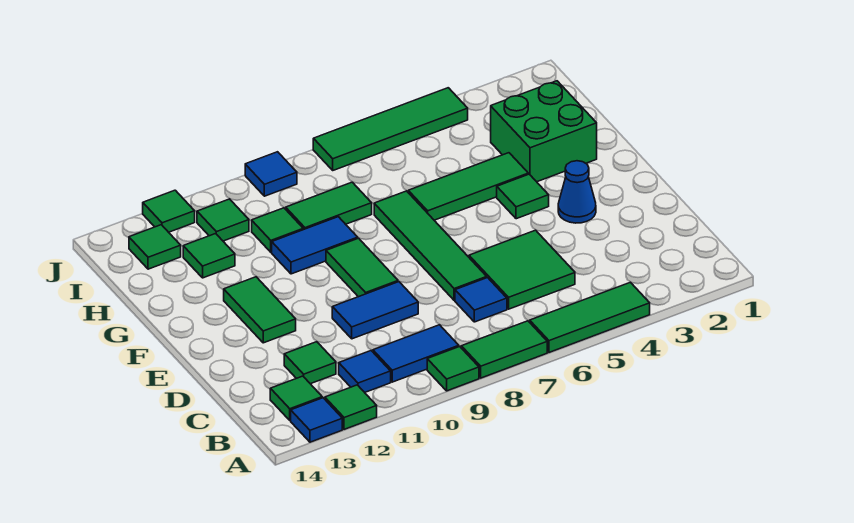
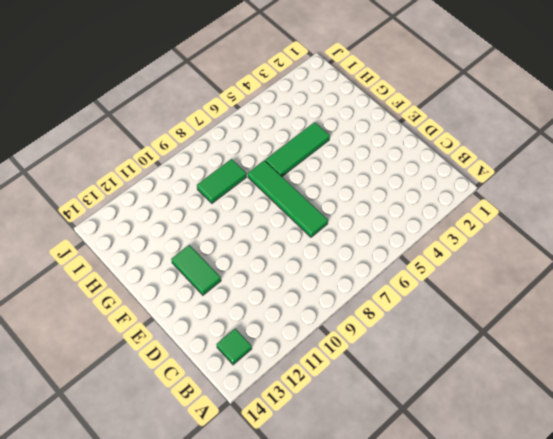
none -> green tile A4:A6 level 1
none -> green tile A7:A8 level 1
none -> green tile A9 level 1

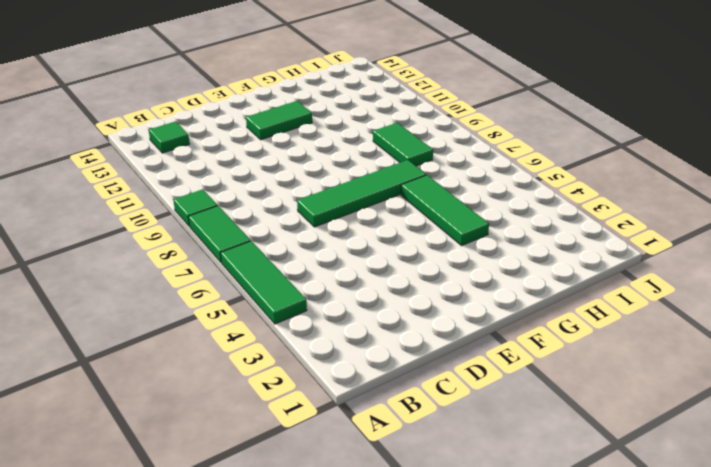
none -> green tile A12 level 1
none -> blue tile A13 level 1
none -> blue tile B9:B10 level 1

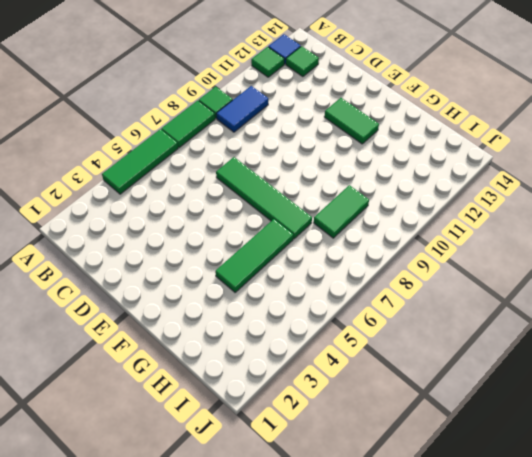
none -> blue tile B11 level 1
none -> green tile C5:D6 level 1
none -> blue tile C7 level 1

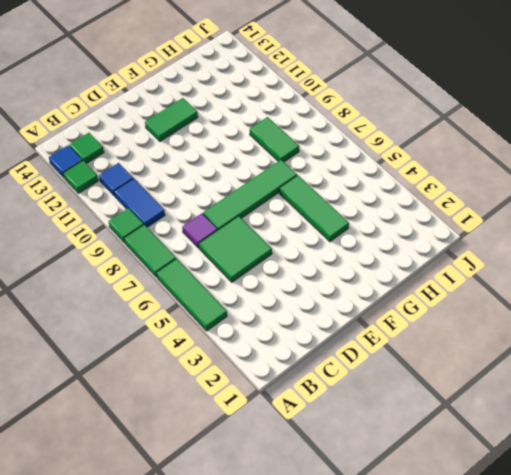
purple tile C7 level 1 -> blue tile C7 level 1
none -> green tile C12 level 1
none -> blue tile D9:D10 level 1
none -> blue cone E3 level 1

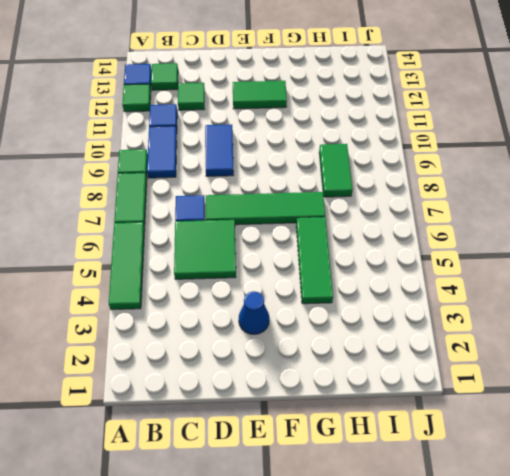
none -> green tile E9:F9 level 1
none -> green tile F4 level 1
none -> green brick G2:H3 level 1

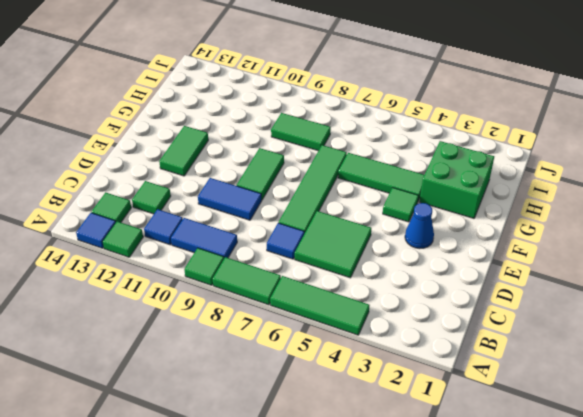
none -> blue tile G9:G10 level 1
none -> green tile H10 level 1
none -> green tile H12 level 1

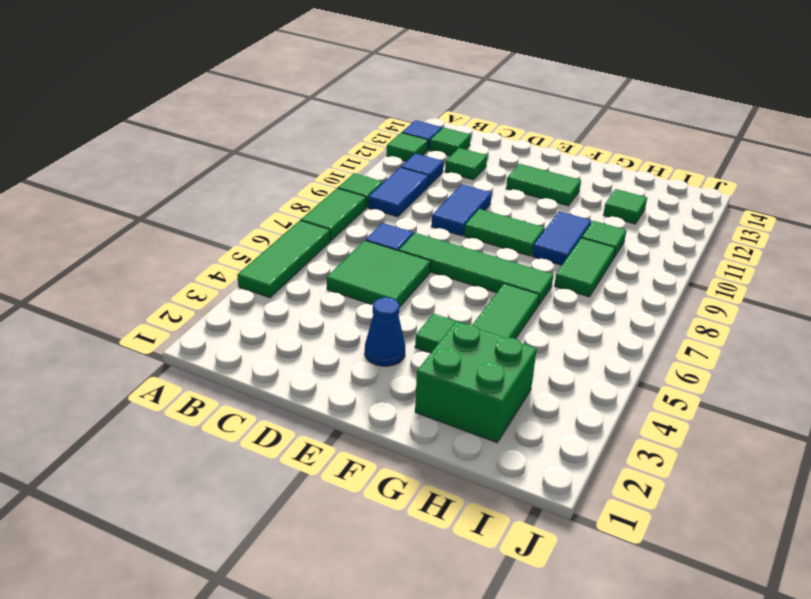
none -> green tile I11 level 1
none -> green tile I13 level 1
none -> green tile J4:J7 level 1

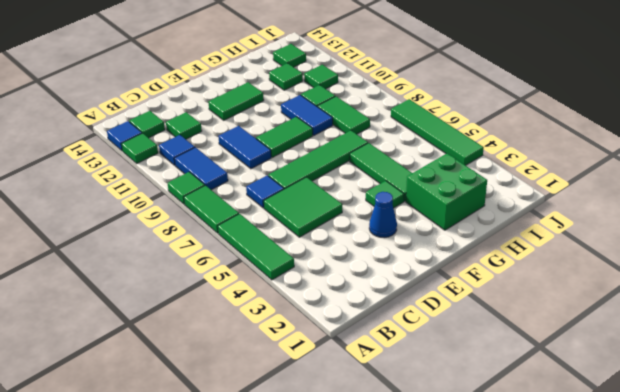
none -> blue tile J9 level 1
none -> green tile J12 level 1

